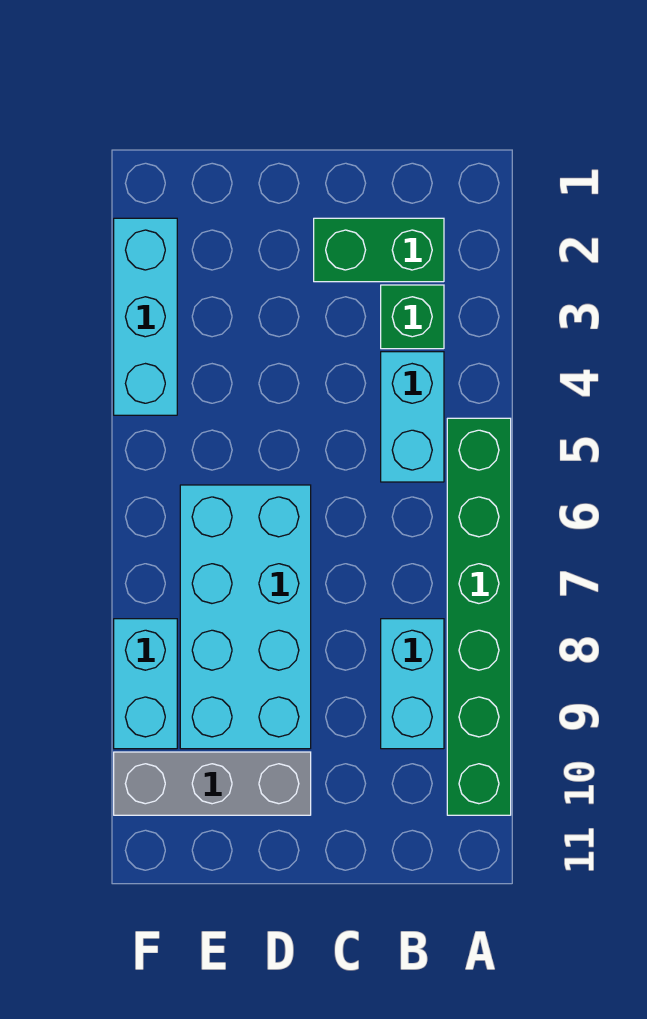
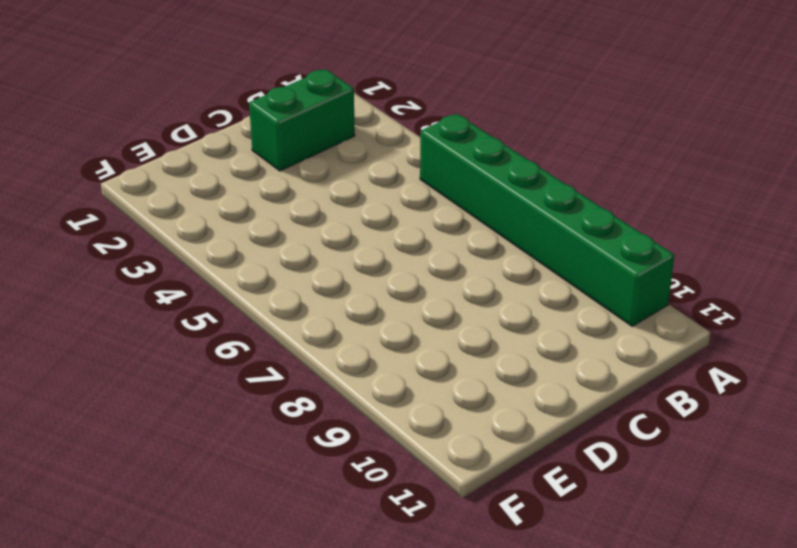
none -> green brick B3 level 1
none -> cyan brick B4:B5 level 1

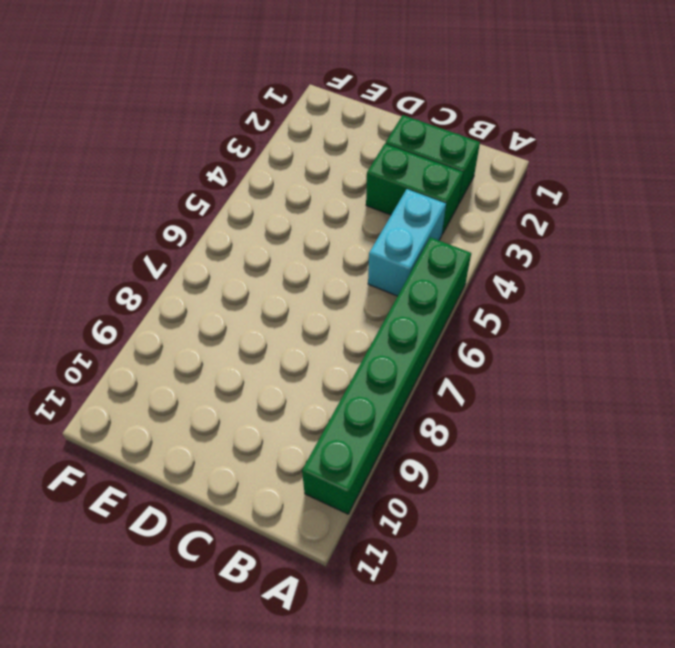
green brick B3:C3 level 1 -> green brick B3 level 1
none -> cyan brick B8:B9 level 1
none -> cyan brick D6:E9 level 1

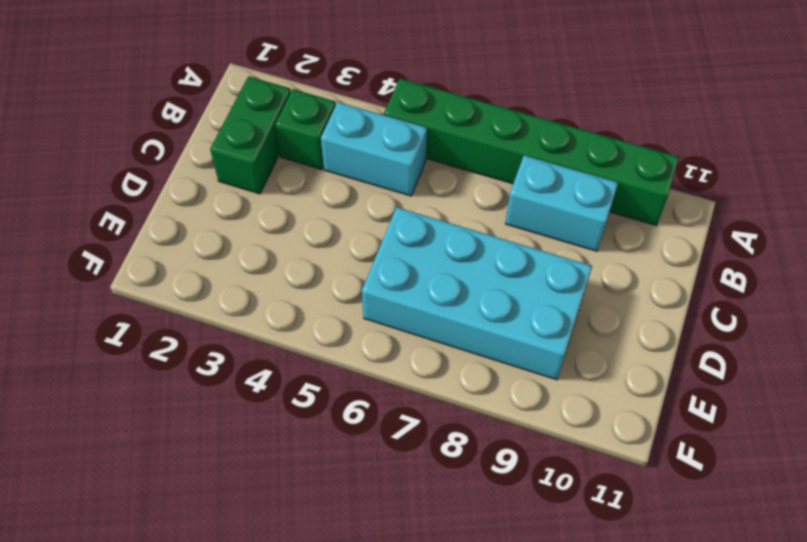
none -> grey brick D10:F10 level 1
none -> cyan brick F2:F4 level 1

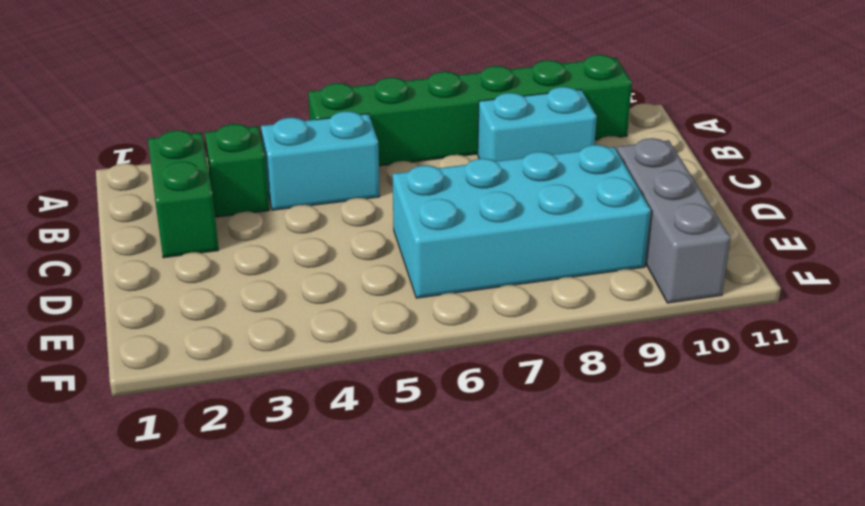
none -> cyan brick F2:F4 level 1
none -> cyan brick F8:F9 level 1

